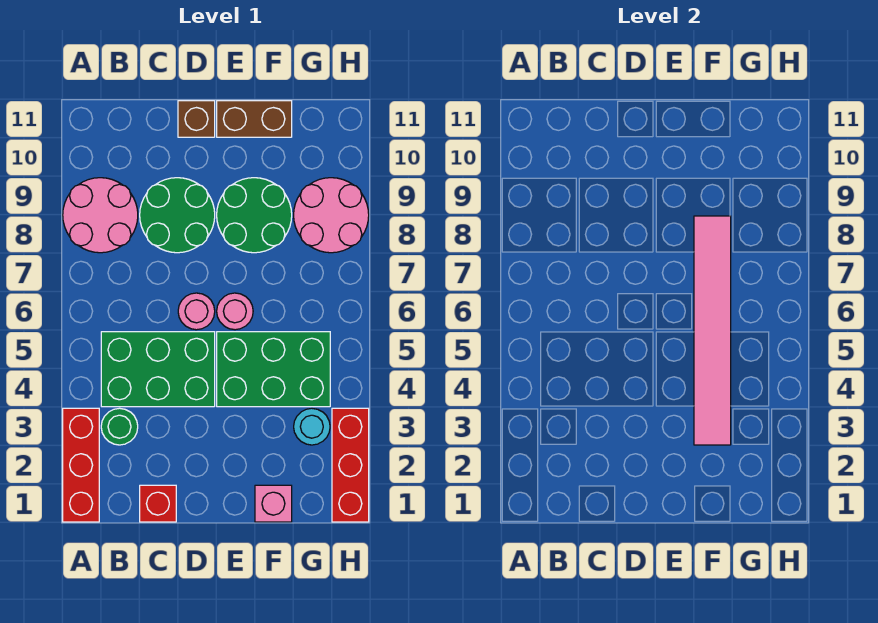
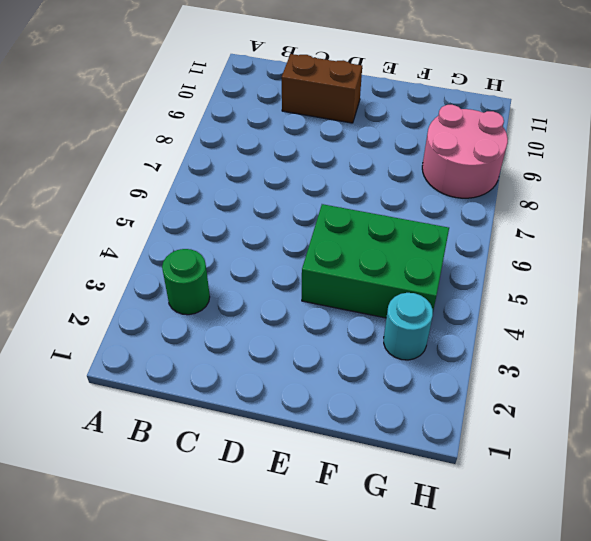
brown brick C10:D10 level 1 -> brown brick E11:F11 level 1
none -> red brick A1:A3 level 1
none -> pink round brick A8:B9 level 1
none -> green brick B4:D5 level 1

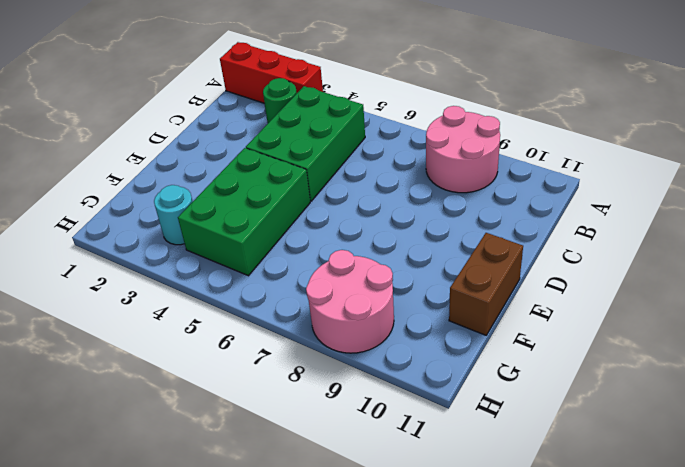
none -> red brick C1 level 1
none -> green round brick C8:D9 level 1
none -> pink round brick D6 level 1

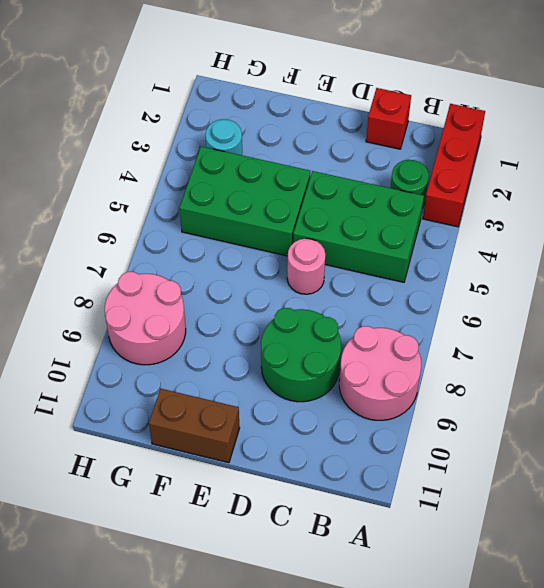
none -> brown brick D11 level 1
none -> pink round brick E6 level 1
none -> green round brick E8:F9 level 1

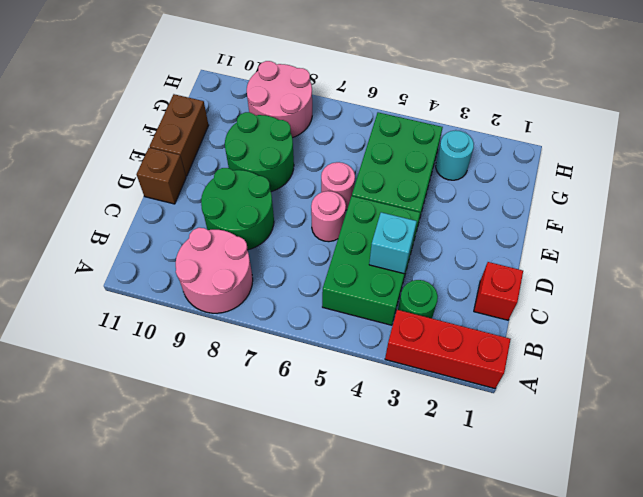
cyan brick C4 level 2 -> none
none -> pink brick F1 level 1
none -> red brick H1:H3 level 1
none -> pink tile F3:F8 level 2

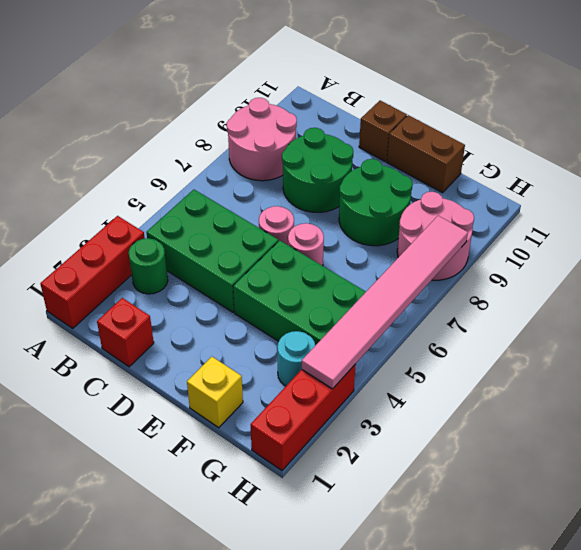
yellow brick F1 level 1 -> pink brick F1 level 1
pink tile H3:H8 level 2 -> pink tile F3:F8 level 2

